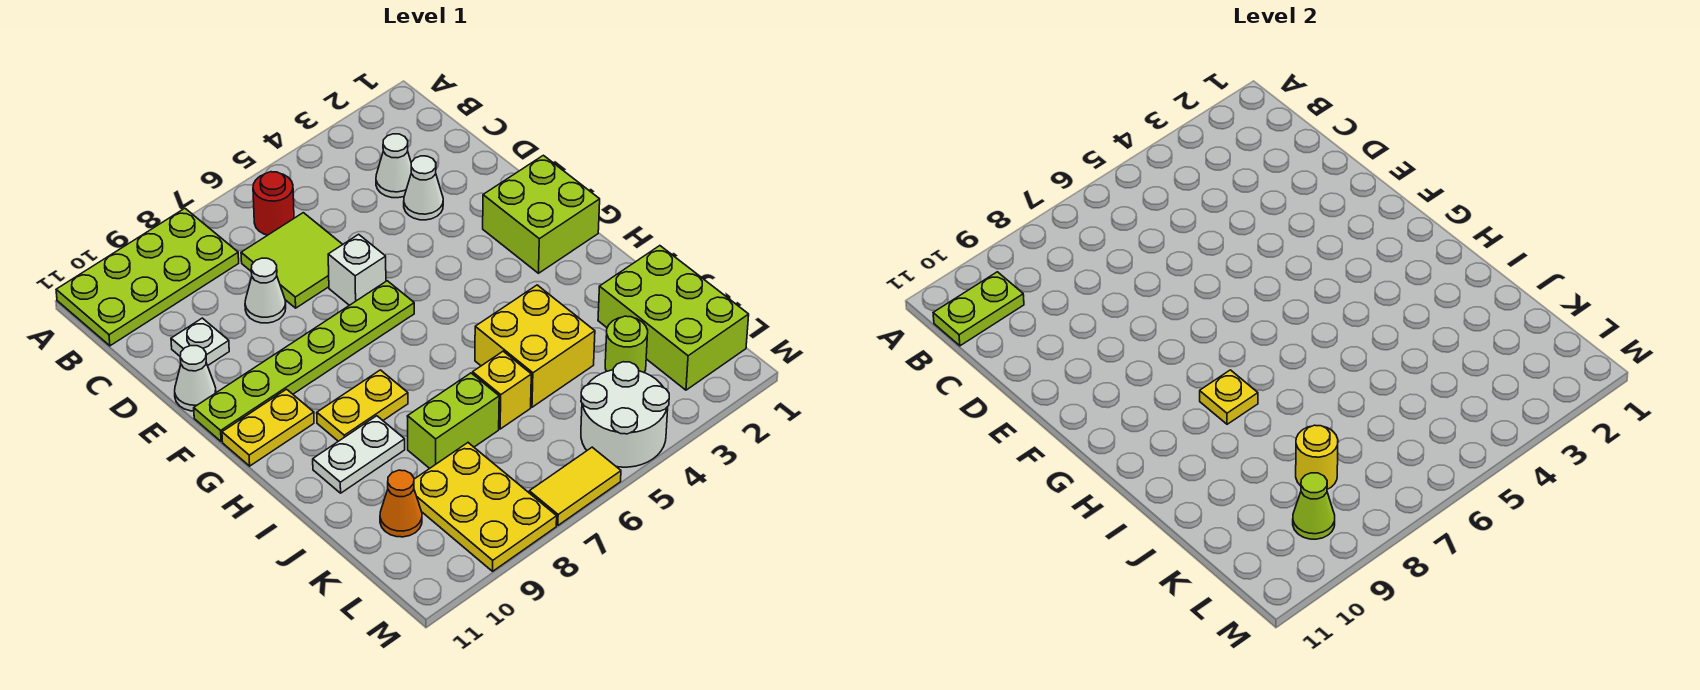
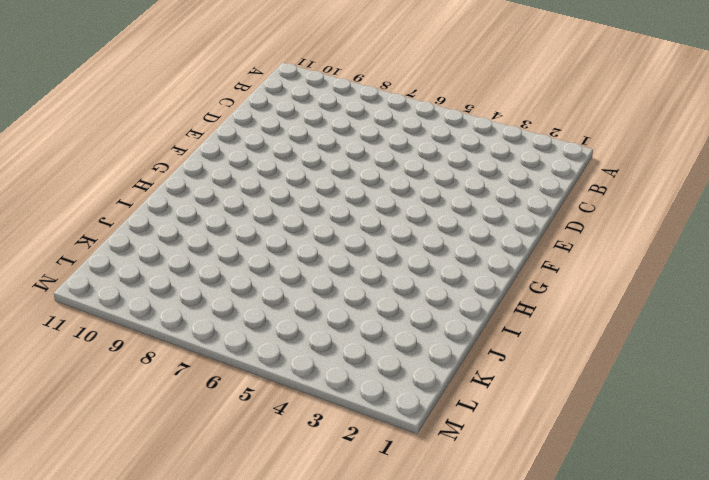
none -> lime plate A8:B11 level 1
none -> red round brick B6 level 1
none -> white cone C3 level 1

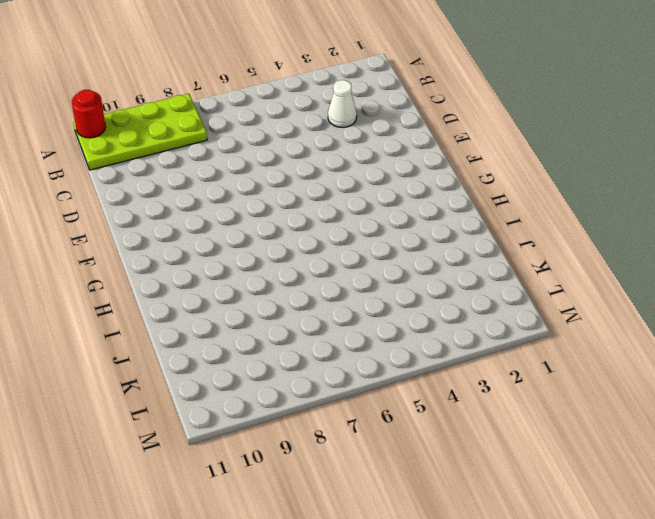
red round brick A11 level 2 -> red round brick B6 level 1
none -> lime tile C6:D7 level 1
none -> white cone D3 level 1
none -> white cone D8 level 1

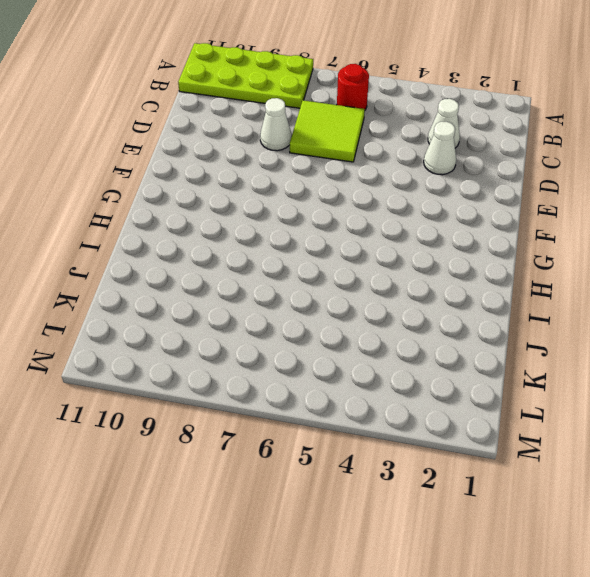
none -> white plate D10 level 1
none -> white brick E6 level 1
none -> white cone E11 level 1

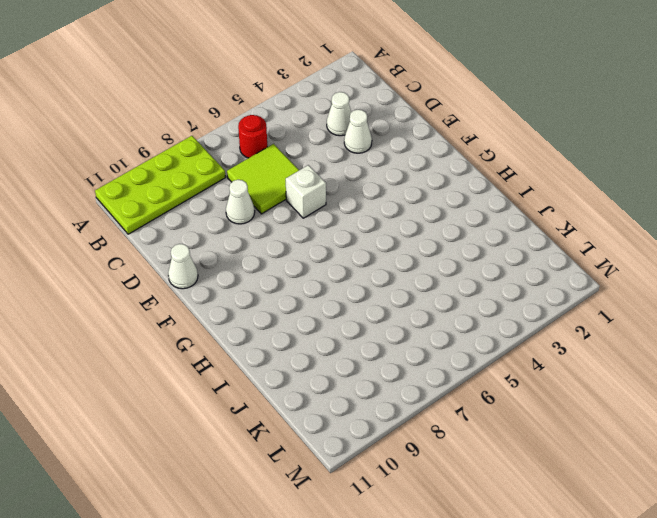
none -> white plate D10 level 1
none -> lime brick F1:G2 level 1
none -> lime plate F6:F11 level 1

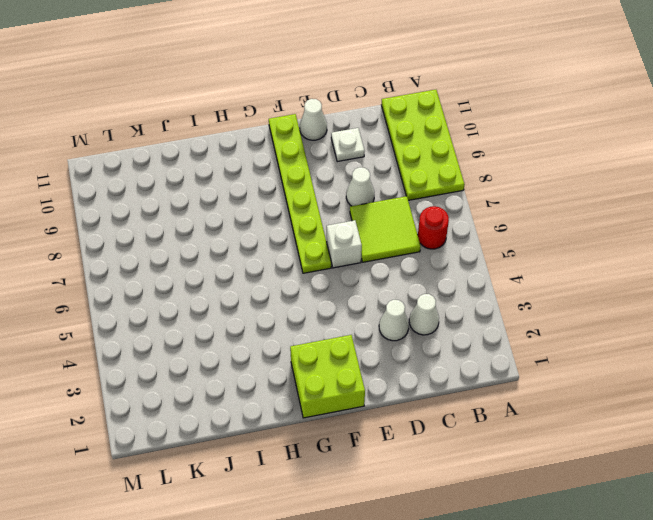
none -> yellow plate G10:G11 level 1
none -> yellow plate H8:H9 level 1
none -> yellow brick I4:J5 level 1

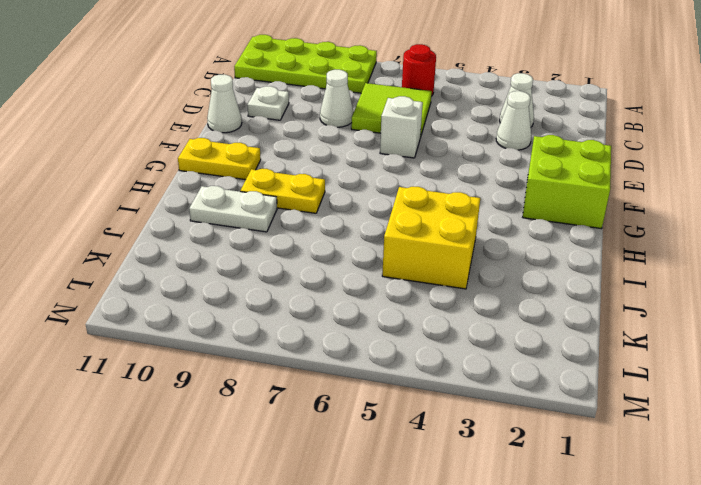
none -> lime plate F6:F11 level 1
none -> lime brick J1:L2 level 1
none -> yellow brick J6 level 1

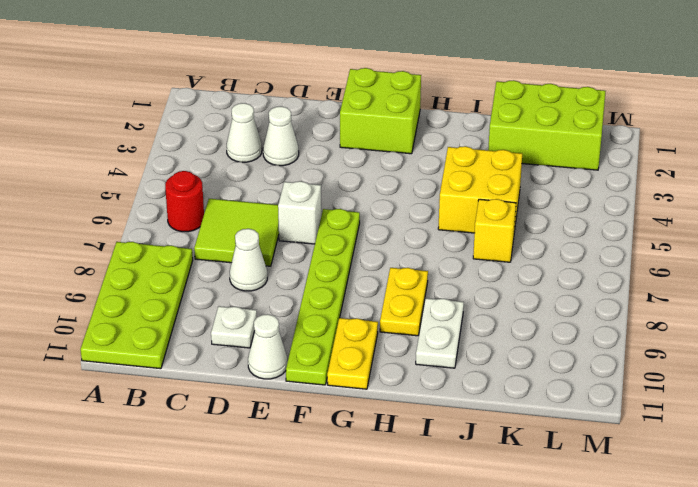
none -> lime brick J7:J8 level 1
none -> lime round brick K3 level 1
none -> yellow plate K8:M9 level 1

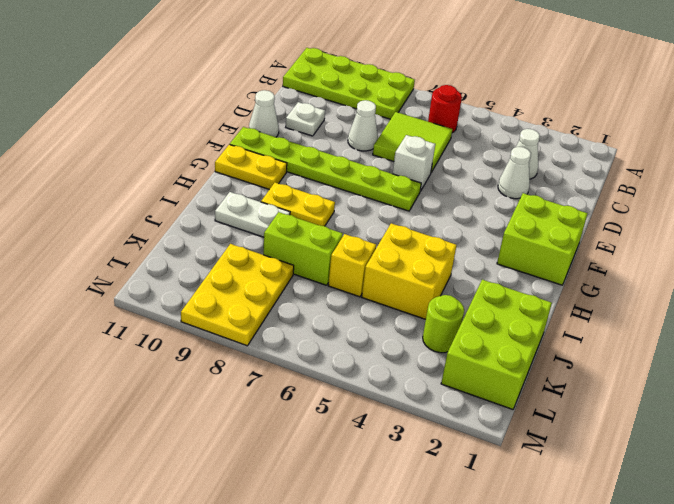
none -> orange cone K10 level 1
none -> white round brick L4:M5 level 1
none -> yellow tile M6:M7 level 1

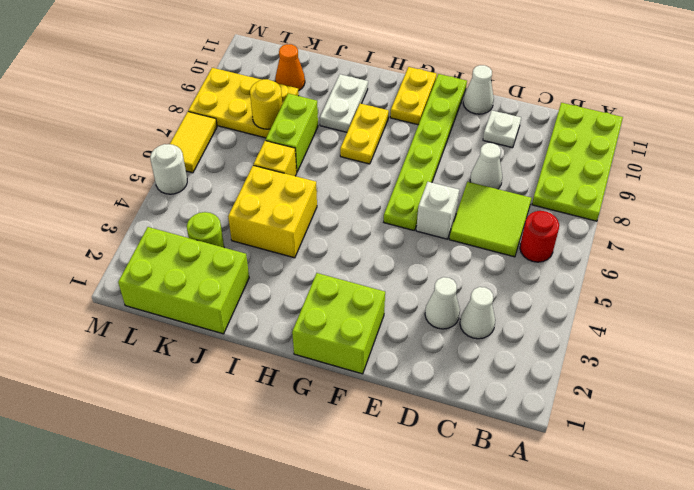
white round brick M5 level 1 -> white round brick L4:M5 level 1
none -> lime plate B10:B11 level 2
none -> yellow plate H8 level 2
none -> lime cone L9 level 2

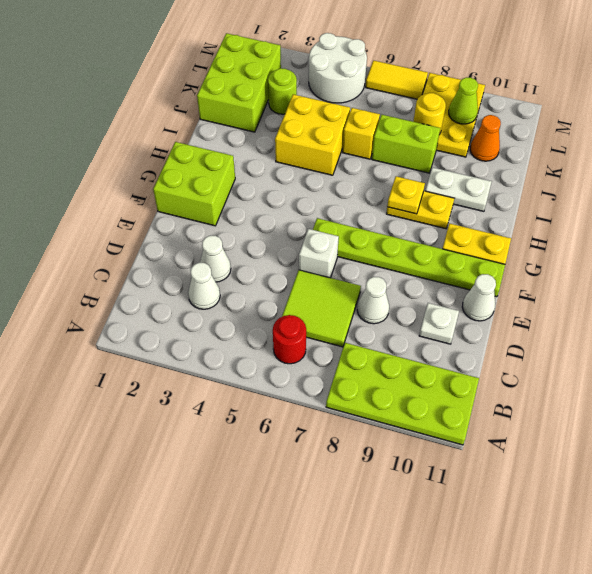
none -> lime plate B10:B11 level 2

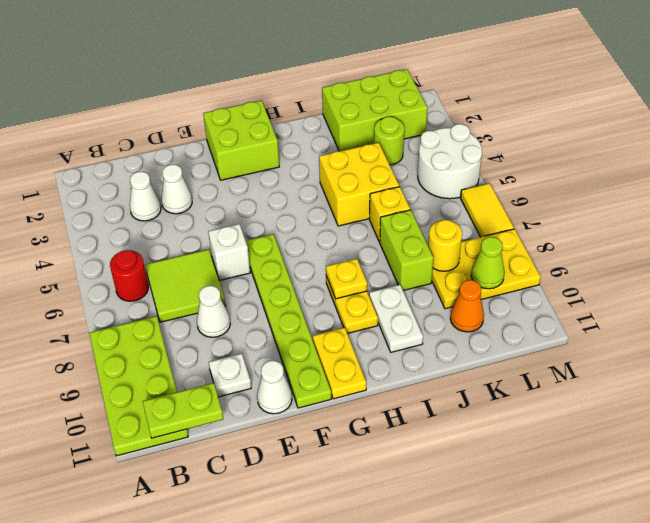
lime plate B11:C11 level 2 -> lime plate B10:B11 level 2

